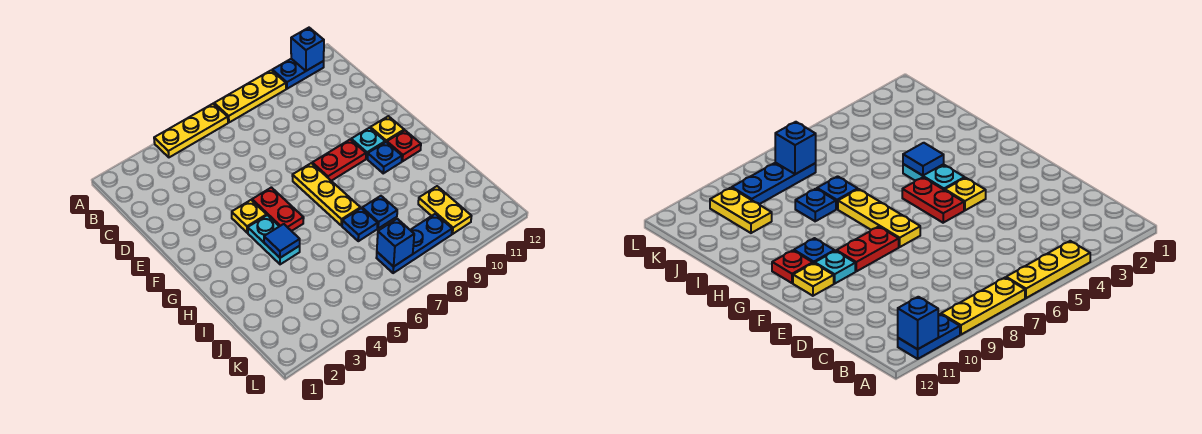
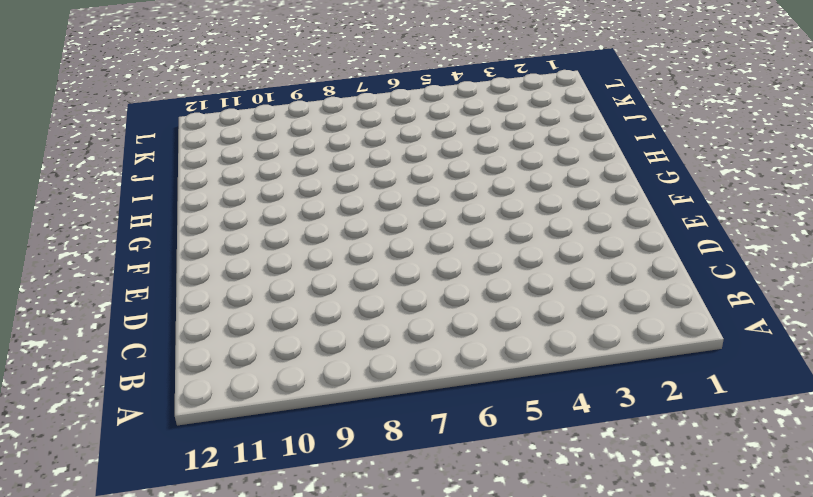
none -> yellow plate A4:A6 level 1
none -> yellow plate A7:A9 level 1
none -> blue plate A10:A11 level 1

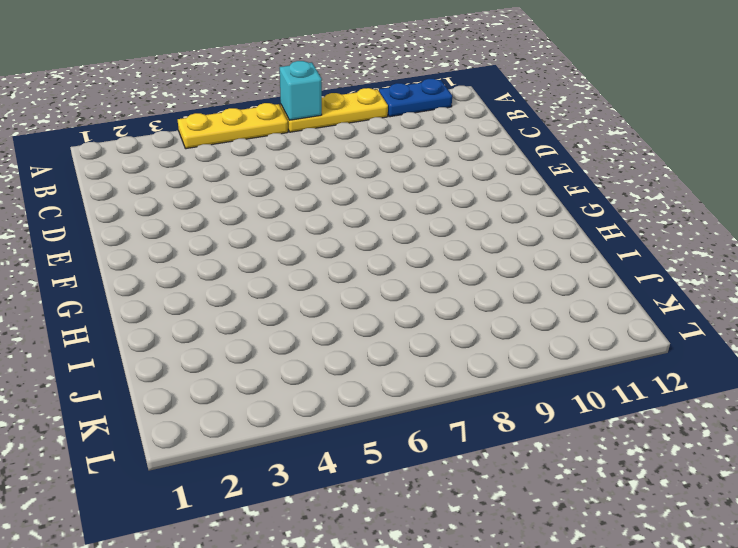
cyan brick A7 level 2 -> none
none -> yellow plate F4 level 1
none -> red plate F5:G5 level 1
none -> yellow plate F7:H7 level 1

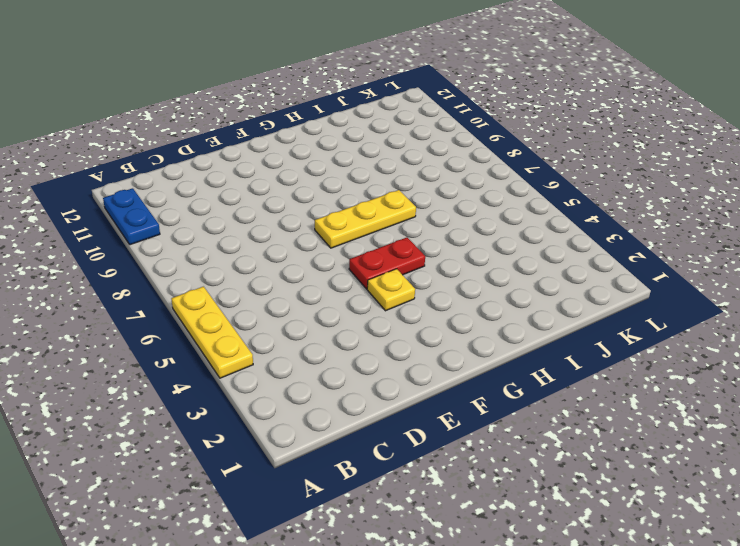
none -> yellow plate A7:A9 level 1
none -> red plate F8:F9 level 1
none -> cyan plate F10 level 1

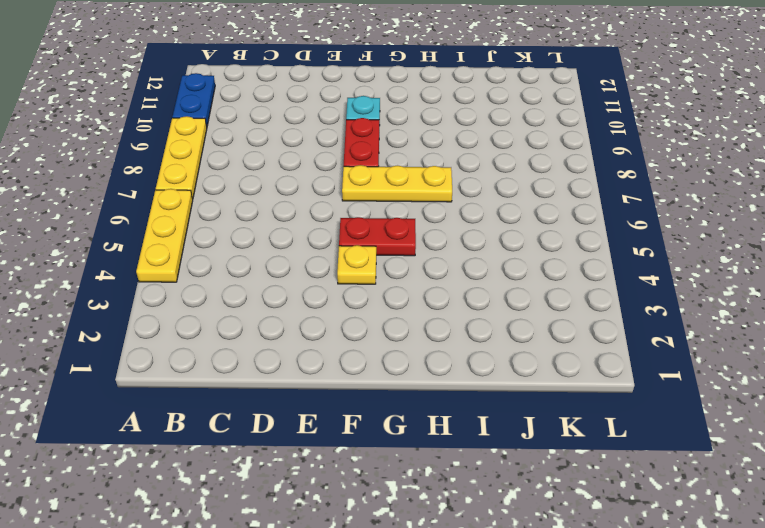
none -> yellow plate F11 level 1
none -> cyan plate G4:H4 level 1
none -> blue plate G10 level 1

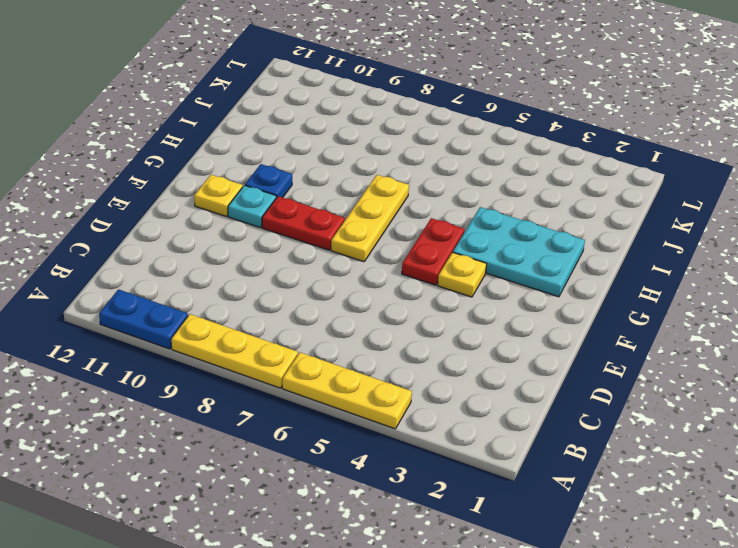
cyan plate G2:H4 level 1 -> cyan plate G4:H4 level 1
none -> red plate G11 level 1
none -> blue plate I7 level 1
none -> blue plate I8 level 1

